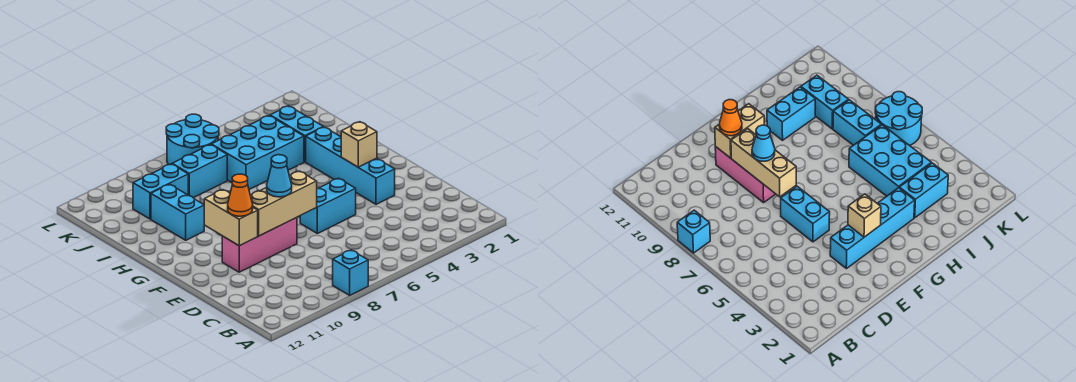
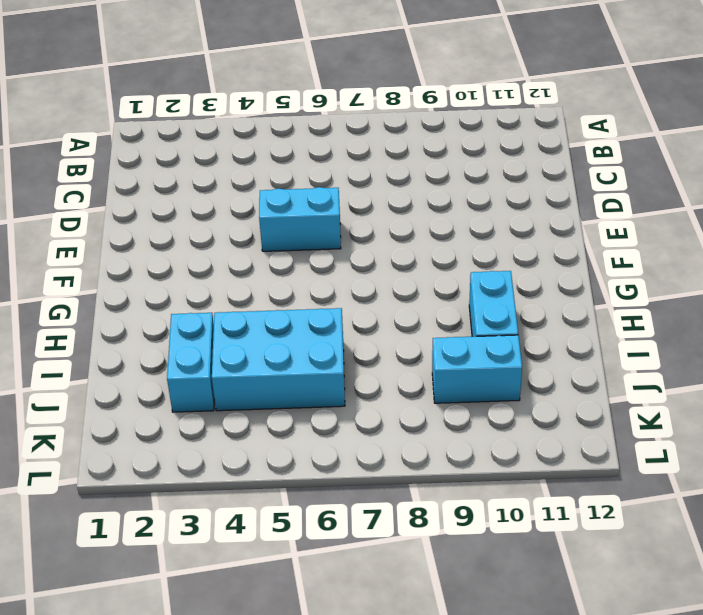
none -> cyan brick A8 level 1
none -> cyan brick E3:H3 level 1
none -> pink brick E8:E10 level 1

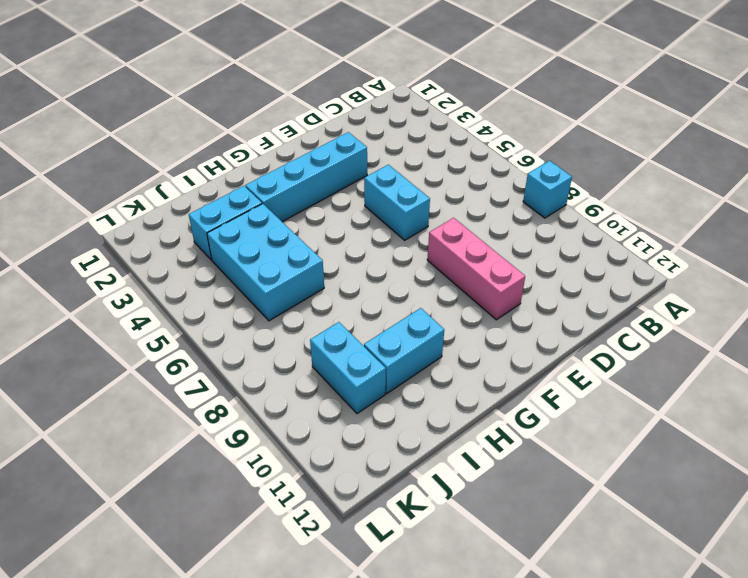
none -> cyan brick J7:J8 level 1
none -> cyan round brick K6:L7 level 1
none -> tan brick E7:E9 level 2

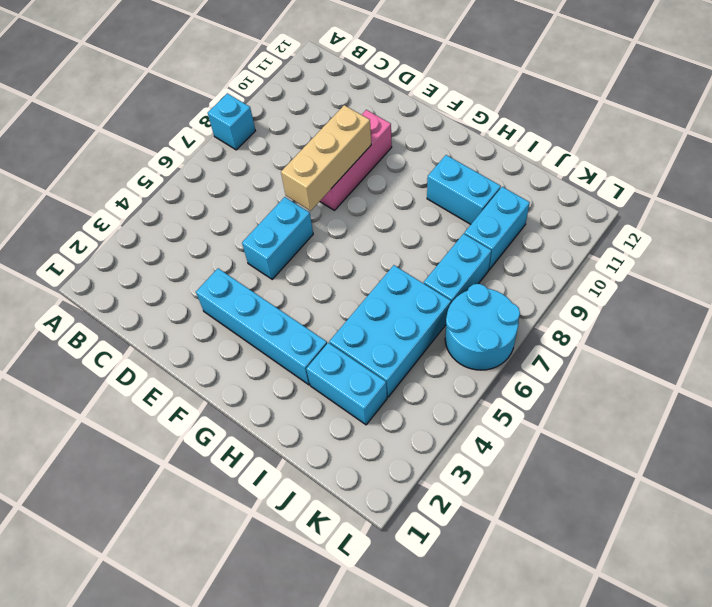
none -> tan brick E10:F10 level 2
none -> tan brick F3 level 2
none -> cyan cone E8 level 3

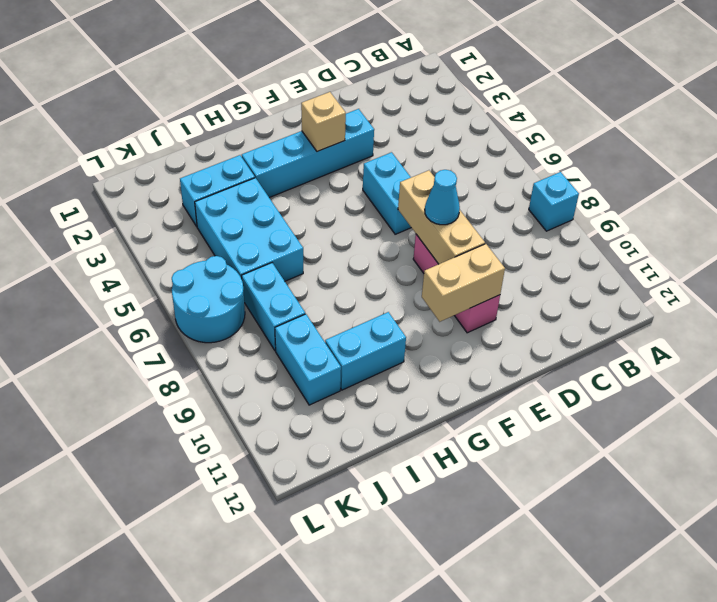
none -> orange cone E10 level 3

